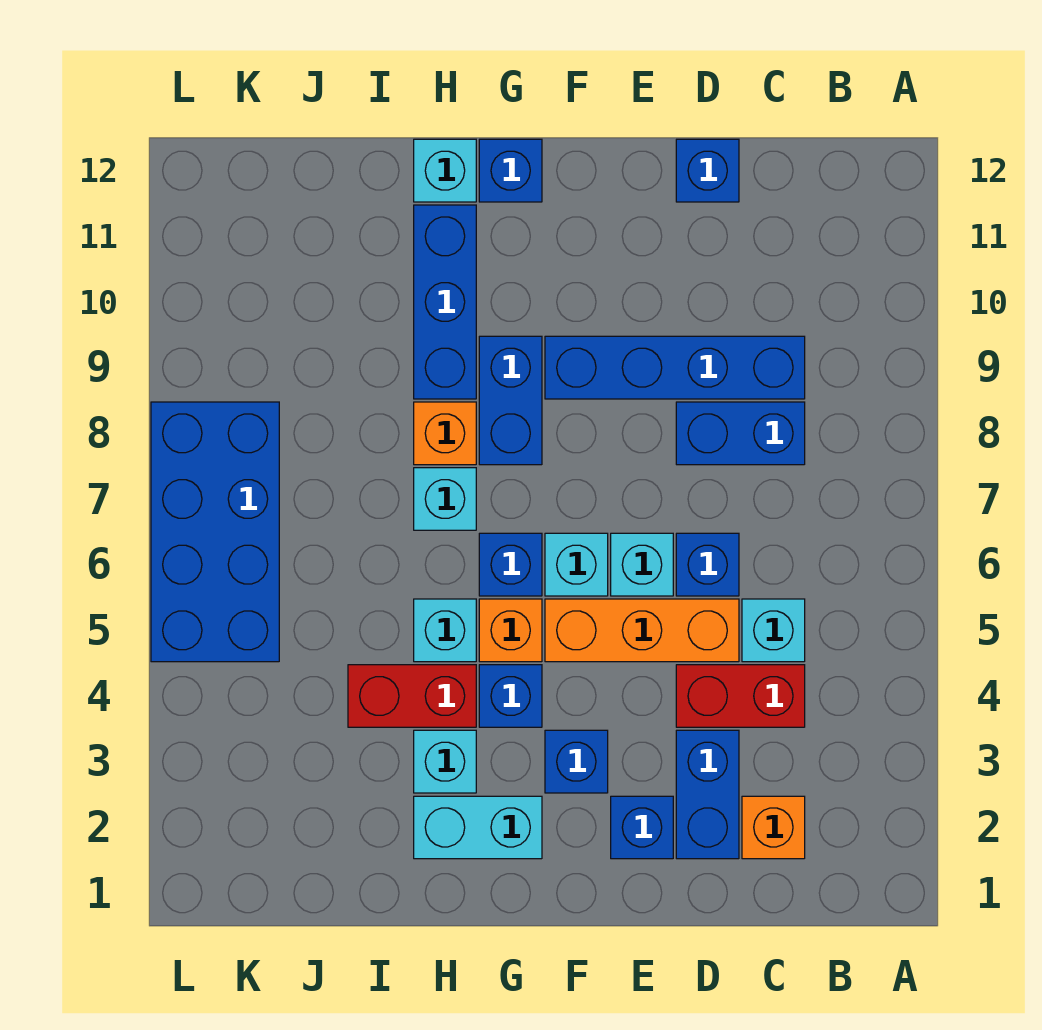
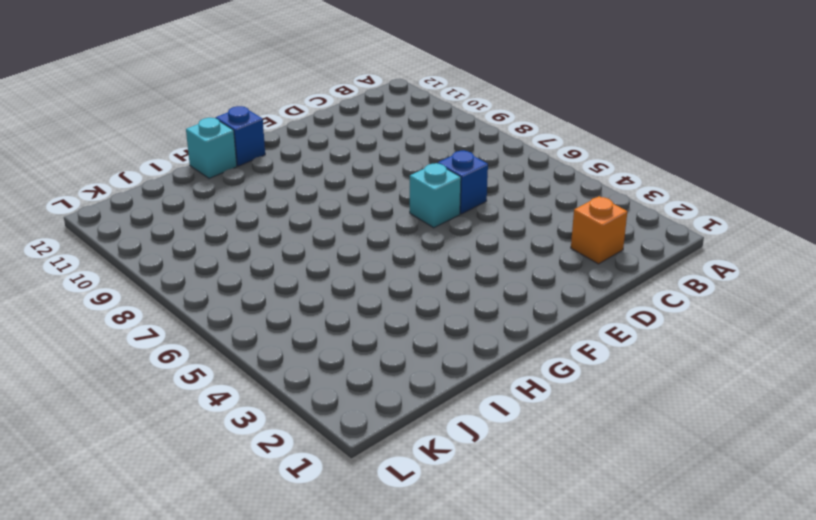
none -> red brick C4:D4 level 1
none -> cyan brick C5 level 1
none -> blue brick C8:D8 level 1

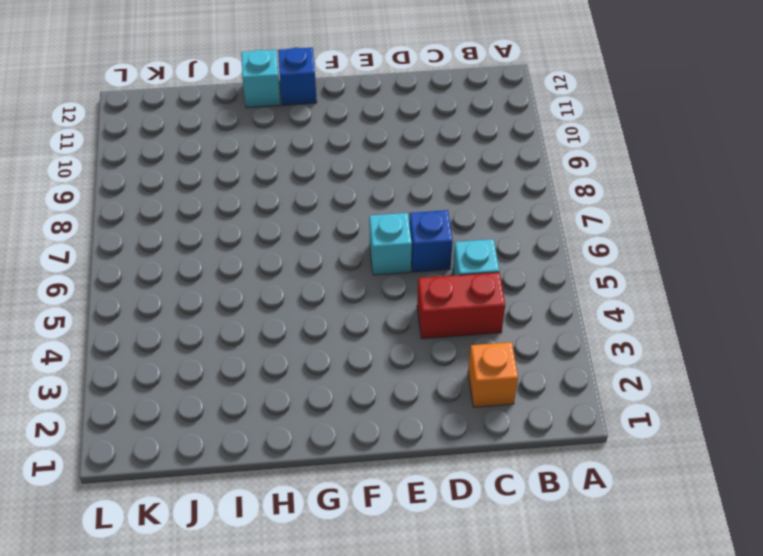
none -> blue brick C8:D8 level 1
none -> blue brick C9:F9 level 1
none -> blue brick D2:D3 level 1

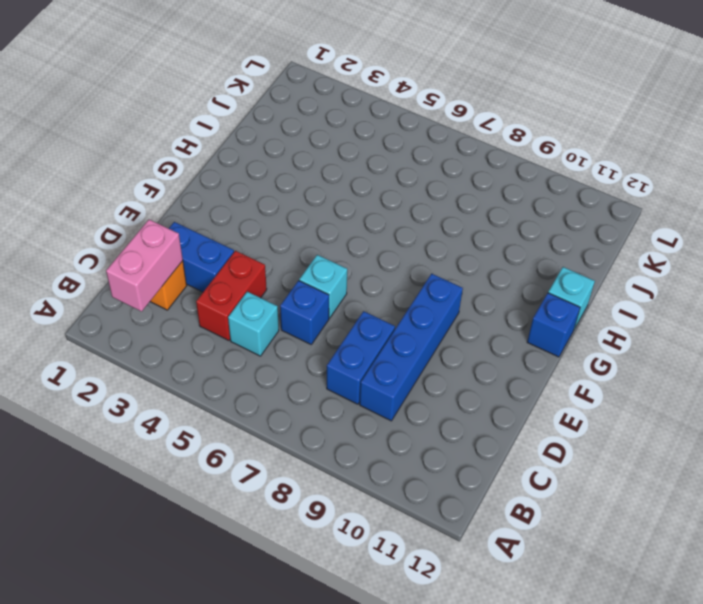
pink brick B2:C2 level 2 -> none
none -> orange brick D5:F5 level 1
none -> blue brick D12 level 1
none -> blue brick E2 level 1

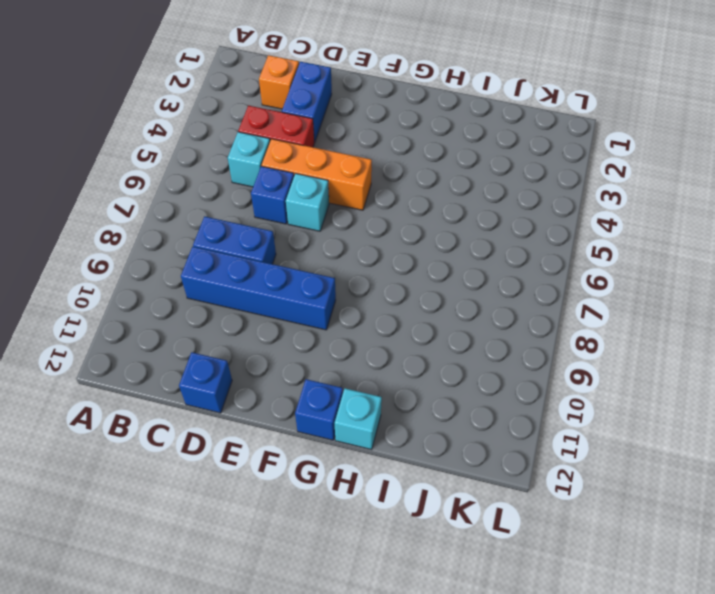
none -> blue brick E2 level 1
none -> blue brick F3 level 1
none -> cyan brick F6 level 1

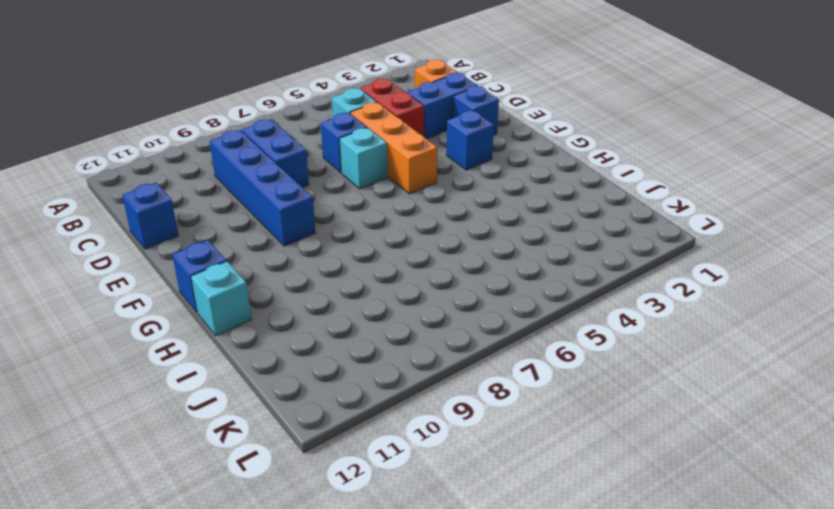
none -> cyan brick F6 level 1
none -> cyan brick G2:H2 level 1
none -> blue brick G4 level 1

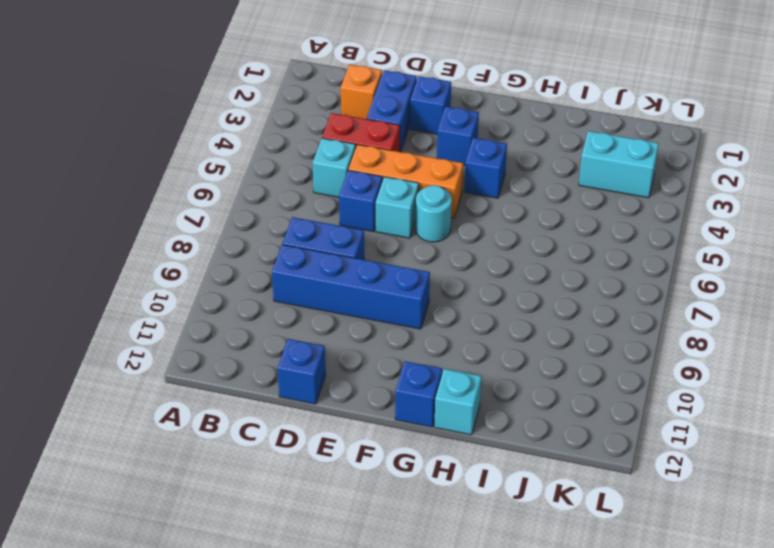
cyan round brick F6 level 1 -> cyan brick F6 level 1
cyan brick J3:K3 level 1 -> cyan brick G2:H2 level 1
none -> orange brick G5 level 1
none -> blue brick G6 level 1
none -> blue brick G8:G9 level 1

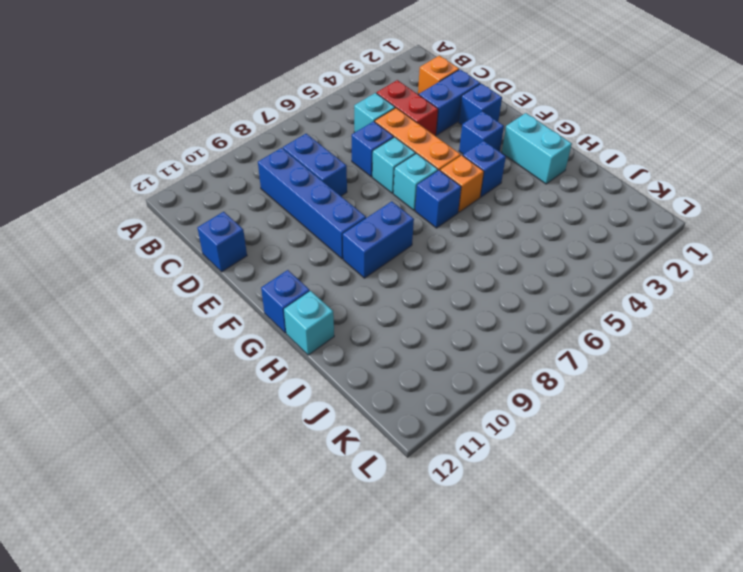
none -> cyan brick H3 level 1
none -> red brick H4:I4 level 1
none -> cyan brick H5 level 1

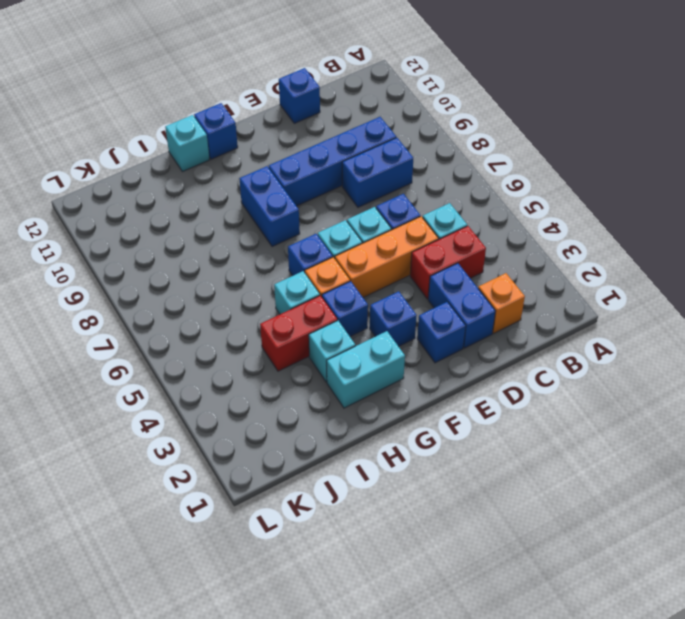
none -> cyan brick H7 level 1
none -> orange brick H8 level 1
none -> blue brick H9:H11 level 1

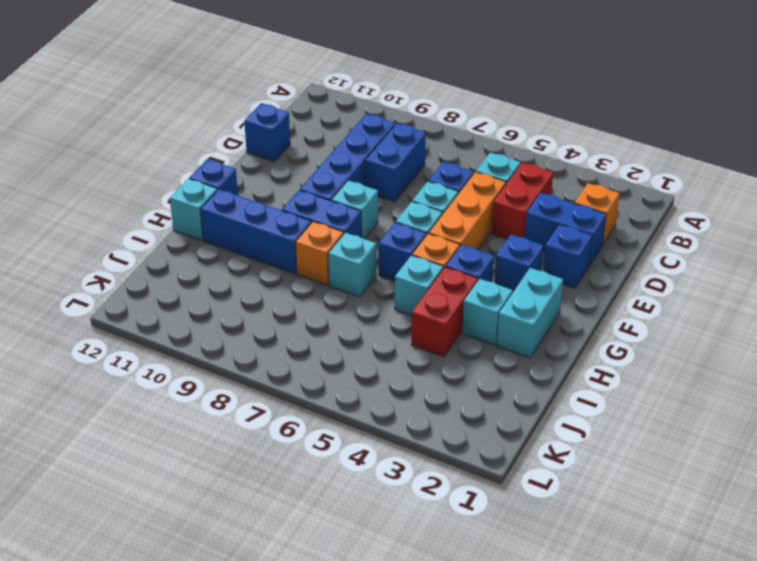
cyan brick F8 level 1 -> none
none -> blue brick K5:L8 level 1

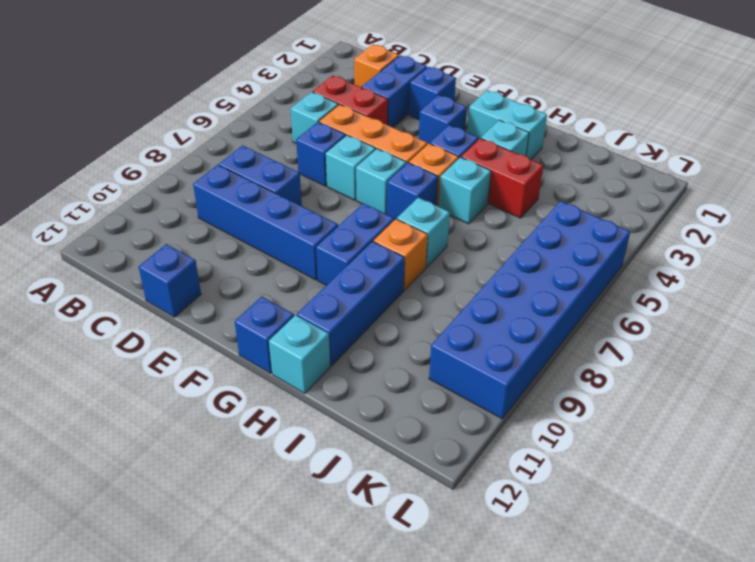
blue brick K5:L10 level 1 -> blue brick K5:L8 level 1

